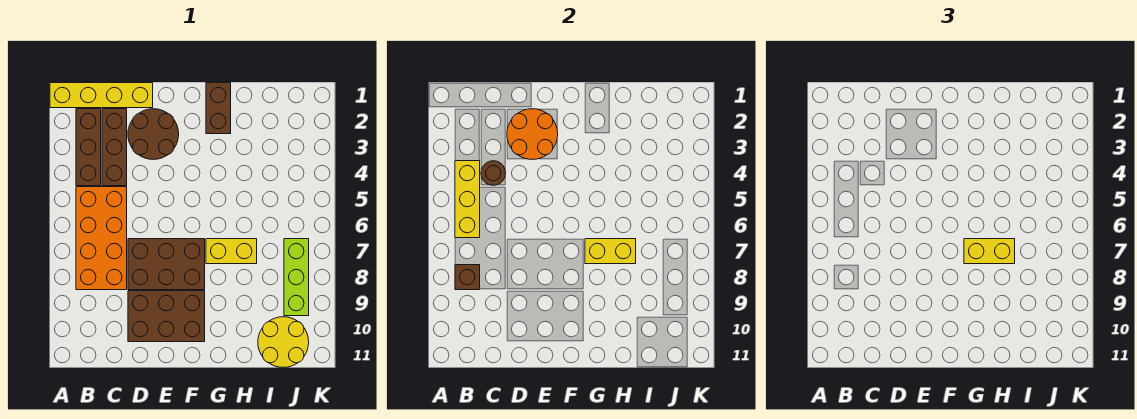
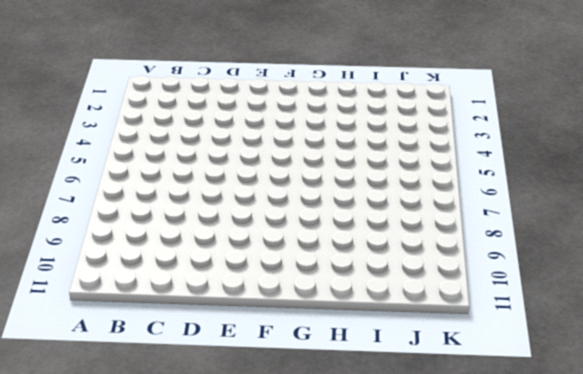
none -> yellow brick A1:D1 level 1
none -> brown brick B2:B4 level 1
none -> orange brick B5:C8 level 1

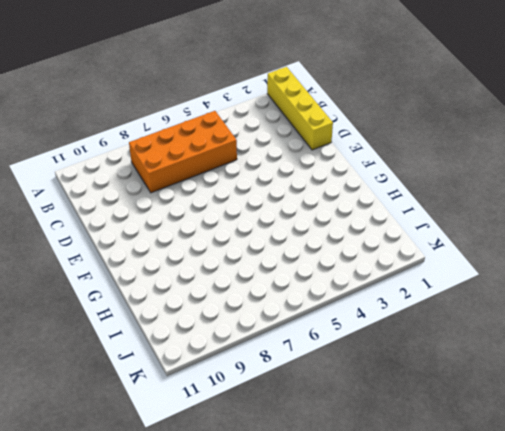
none -> brown brick B2:B4 level 1
none -> brown brick C2:C4 level 1
none -> brown round brick D2:E3 level 1

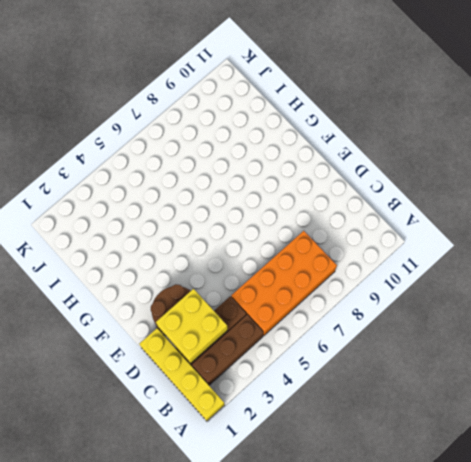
yellow brick C2:D3 level 2 -> orange round brick D2:E3 level 2
none -> brown brick D7:F8 level 1
none -> brown brick D9:F10 level 1
none -> brown brick G1:G2 level 1

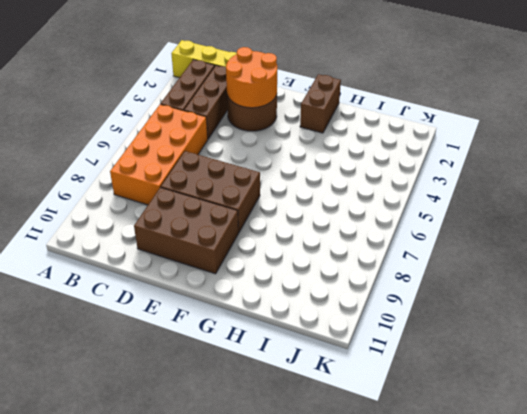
none -> yellow brick G7:H7 level 1
none -> yellow round brick I10:J11 level 1
none -> lime brick J7:J9 level 1

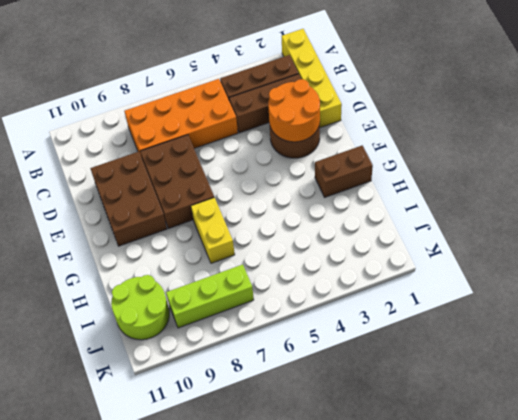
lime round brick I10:J11 level 1 -> yellow round brick I10:J11 level 1
none -> yellow brick B4:B6 level 2
none -> brown brick B8 level 2
none -> brown round brick C4 level 2

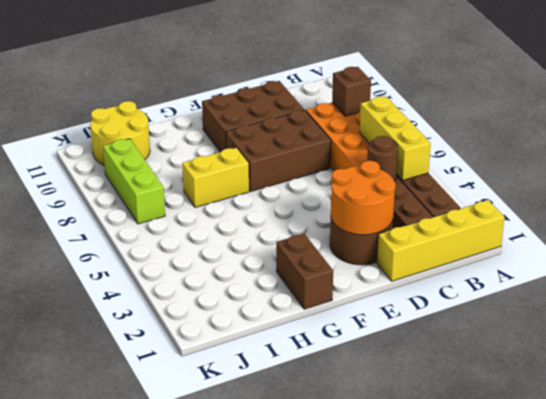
none -> yellow brick G7:H7 level 2
none -> yellow brick G7:H7 level 3

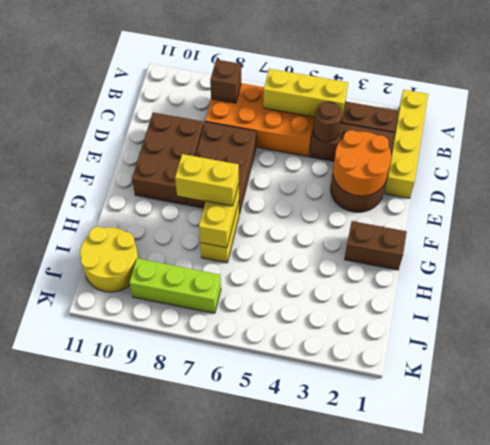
yellow brick G7:G8 level 3 -> yellow brick G7:H7 level 3

